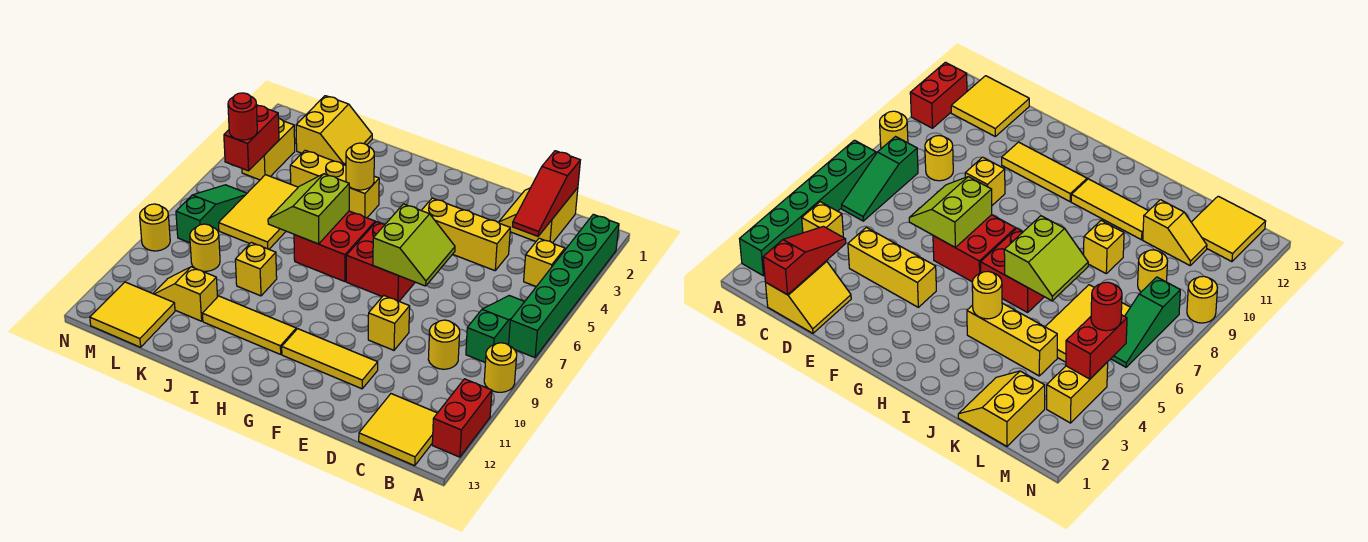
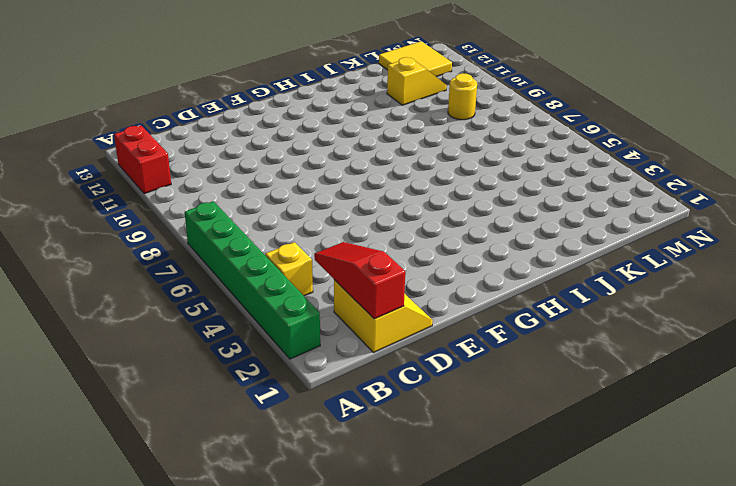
none -> yellow round brick A9 level 1
none -> green slope B6:B8 level 1 top 8
none -> yellow tile B12:C13 level 1
none -> yellow round brick C9 level 1

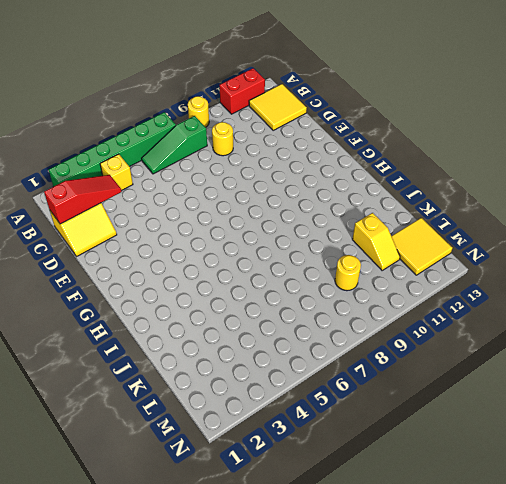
none -> yellow brick D4:F4 level 1
none -> yellow brick E9 level 1
none -> yellow tile E11:G11 level 1
none -> red brick F6:G7 level 1

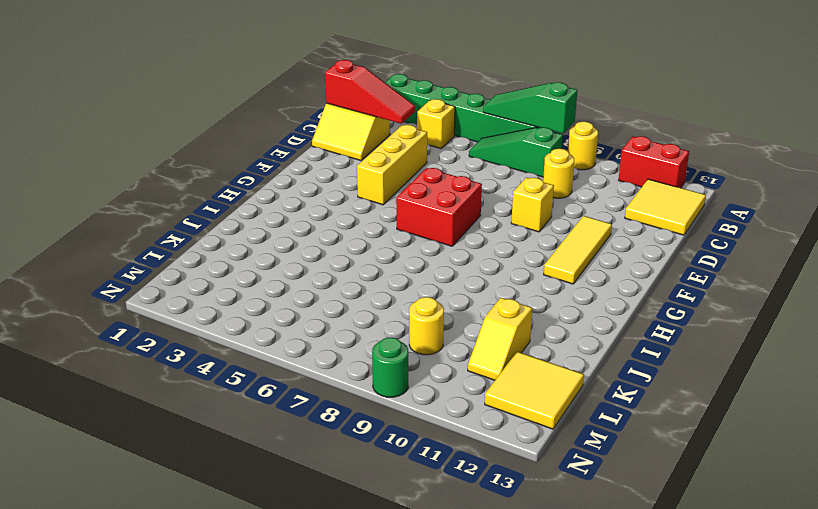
green slope A6:A8 level 2 top 8 -> green slope M6:M8 level 1 top 8
green round brick N9 level 1 -> yellow round brick N9 level 1
none -> red brick H6:I7 level 1
none -> yellow tile H11:J11 level 1
none -> yellow brick I4:K4 level 1
none -> yellow brick J9 level 1

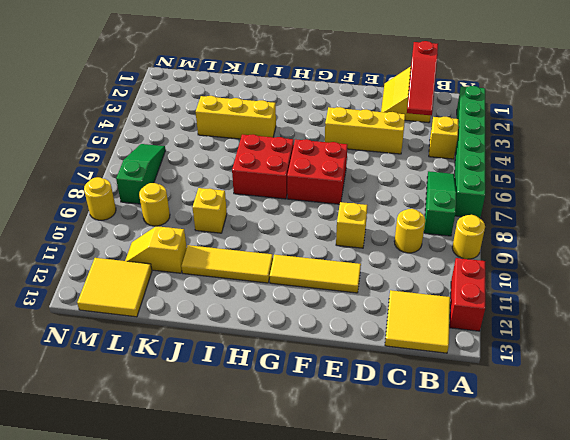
none -> yellow slope K1:L2 level 1 top L
none -> yellow tile K5:L7 level 1
none -> yellow brick M3:M4 level 1
none -> lime slope E6:F7 level 2 top F

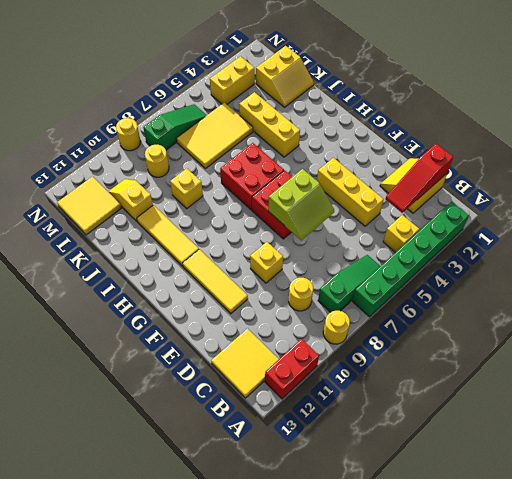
none -> yellow round brick I4 level 2
none -> lime slope I6:J7 level 2 top I
none -> red brick M4:M5 level 2
none -> red round brick M5 level 3

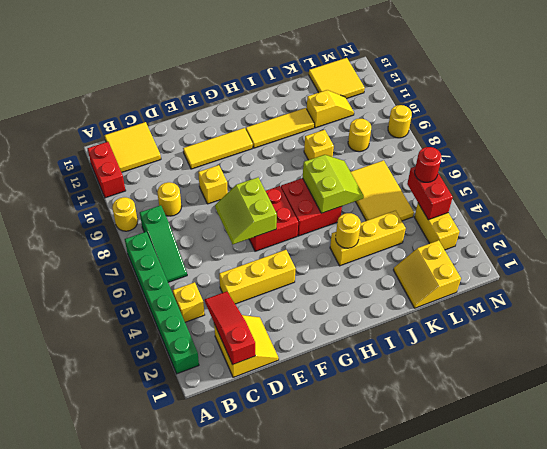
none -> green slope M6:M8 level 1 top 8

